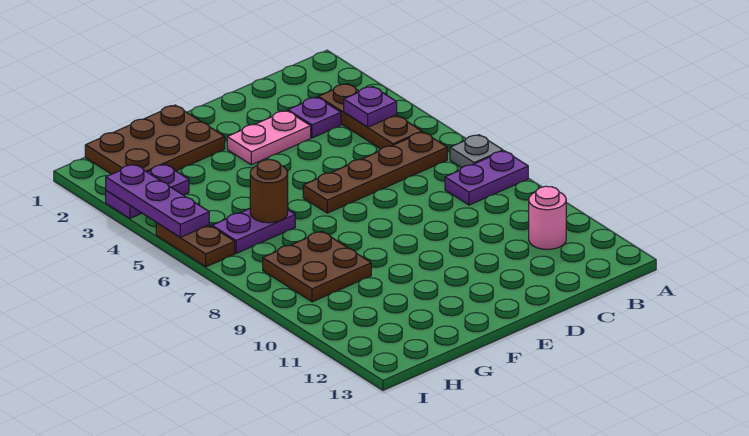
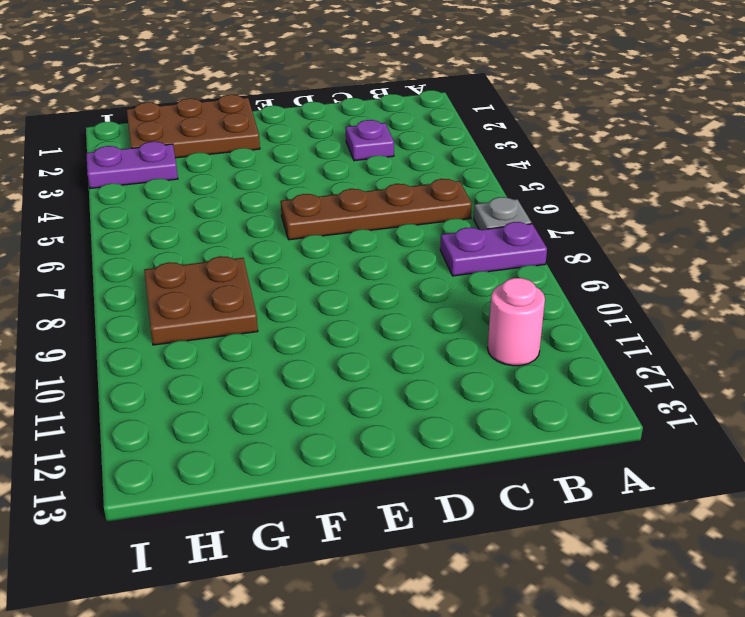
none -> brown plate B3:B5 level 1
none -> pink plate D3:E3 level 1
none -> purple plate G6:H6 level 1

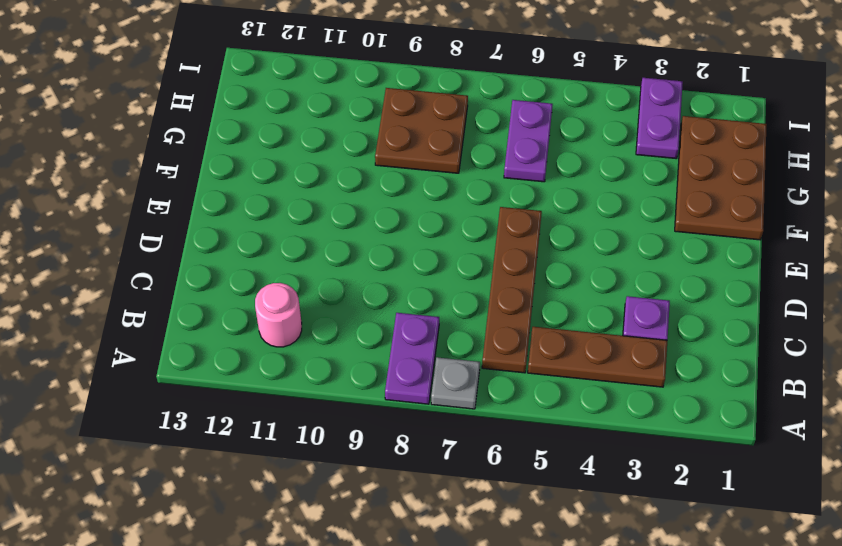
none -> pink plate D3:E3 level 1
none -> brown plate I5:I6 level 1
none -> purple plate B4 level 2

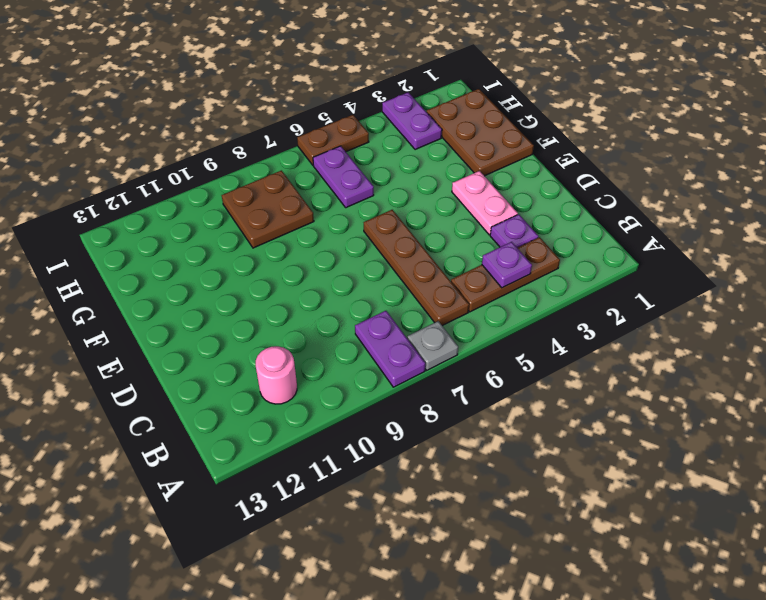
none -> brown round brick G6 level 2
none -> purple plate I3:I5 level 2

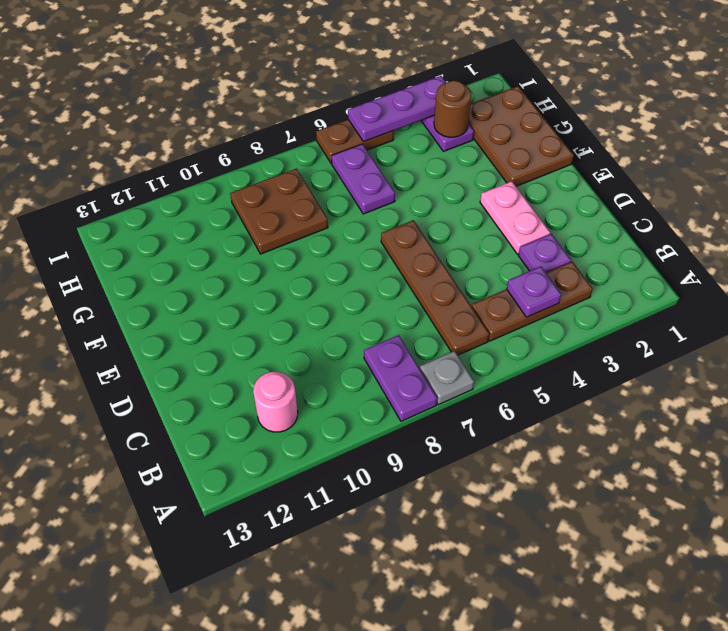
brown round brick H3 level 2 -> brown round brick G6 level 2

